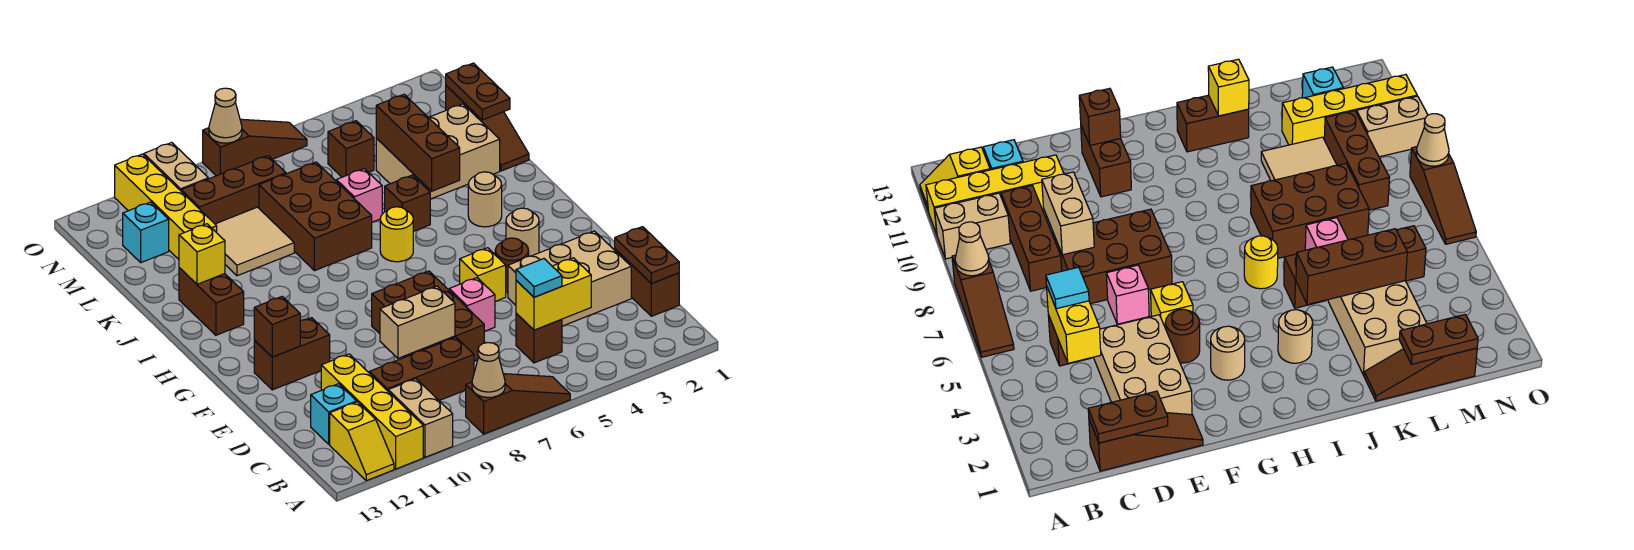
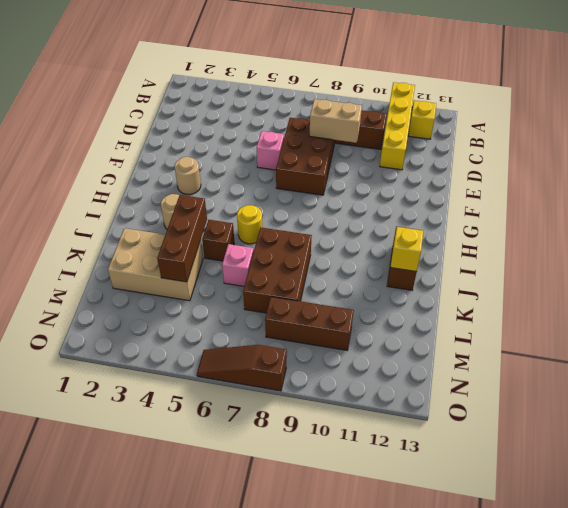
none -> brown slope A6:A8 level 1 top 8
none -> tan brick A10:B10 level 1
none -> brown slope C1:E1 level 1 top C
none -> brown brick C5 level 1

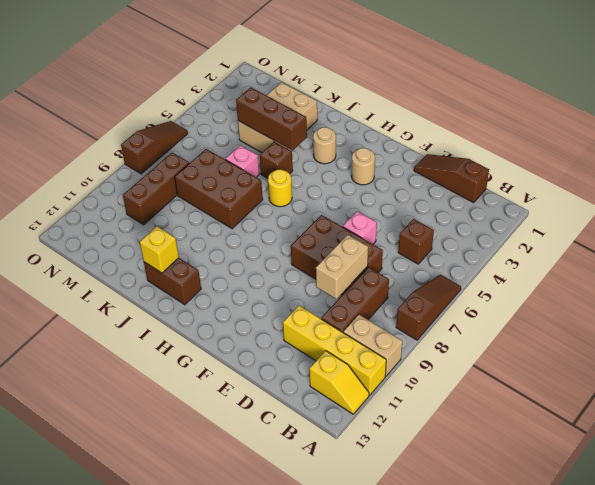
none -> cyan brick C12 level 1
none -> tan brick D2:E4 level 1
none -> brown round brick F4 level 1
none -> yellow brick F5 level 1

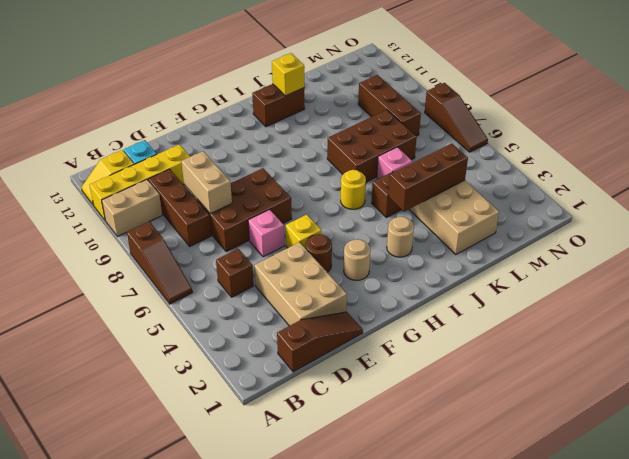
none -> brown brick F11:F12 level 1
none -> brown slope K1:M1 level 1 top M
none -> tan tile K9:L10 level 1
none -> yellow brick L11:O11 level 1

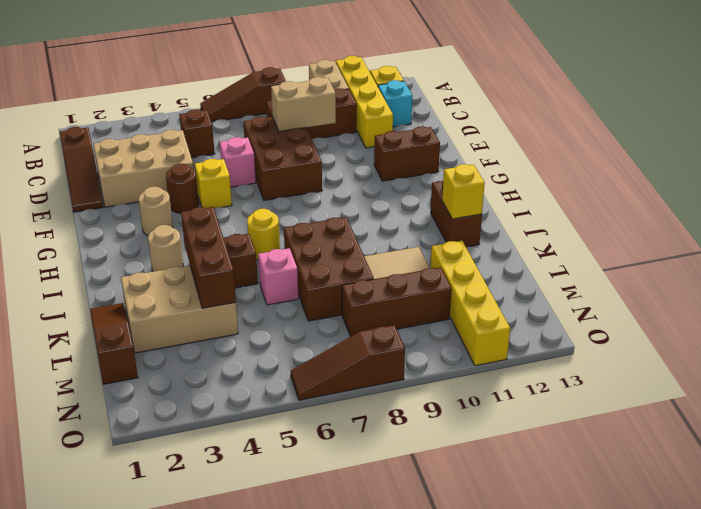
none -> brown brick M5 level 1
none -> cyan brick M12 level 1
none -> tan brick N10:O10 level 1
none -> tan cone A8 level 2

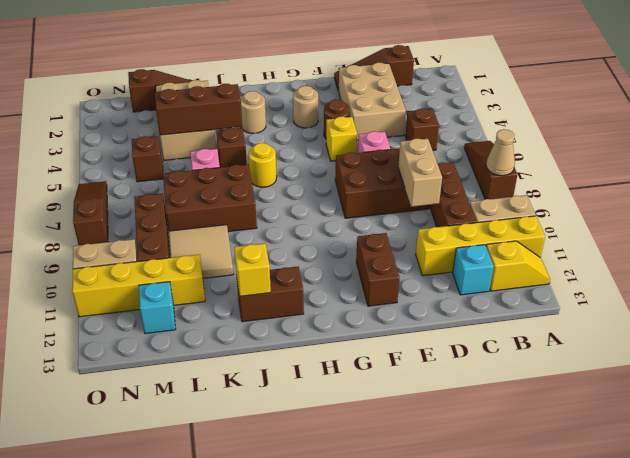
none -> brown plate C1:D1 level 2
none -> yellow brick C4:C5 level 2
none -> brown brick F12 level 2
none -> brown plate L1:M1 level 2

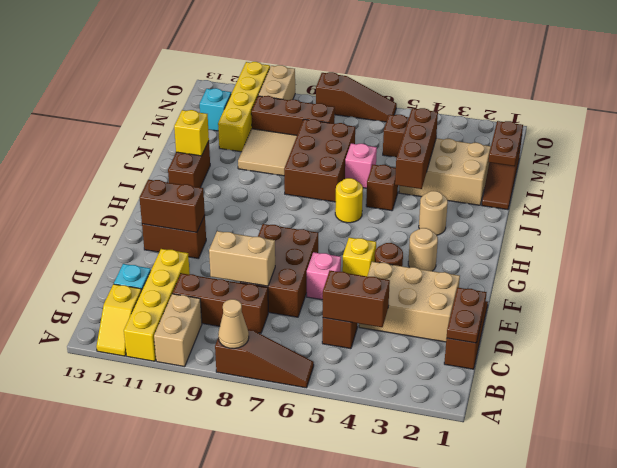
brown brick C4:C5 level 2 -> yellow brick C4:C5 level 2
brown brick F11:F12 level 2 -> brown brick F12 level 2
none -> tan cone O8 level 2
none -> cyan tile C5 level 3

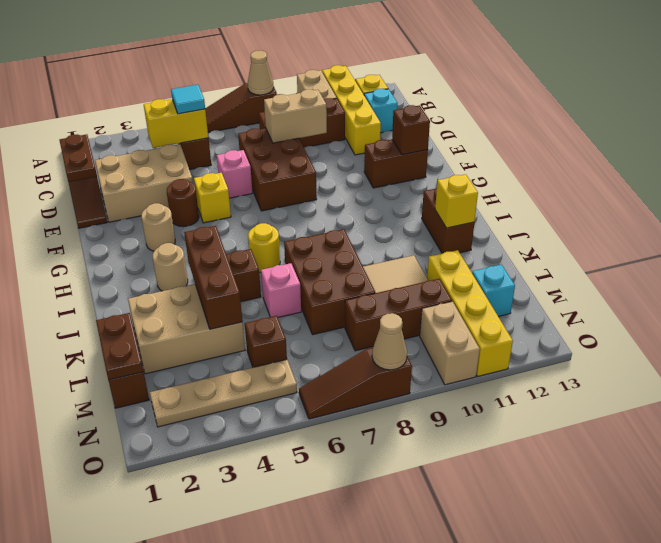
tan plate N2:N5 level 1 -> none

